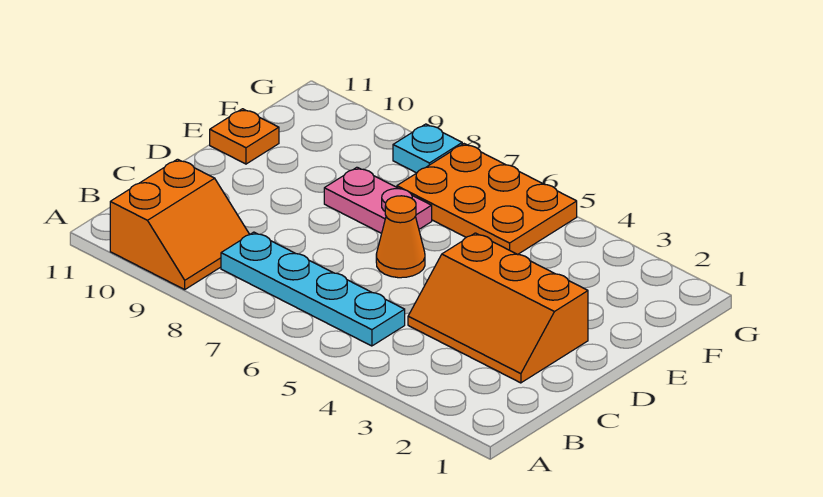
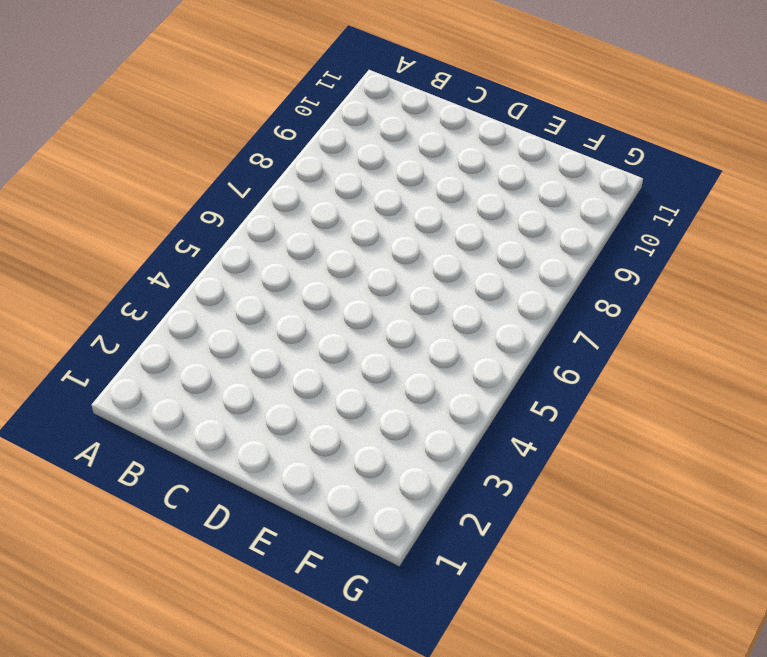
none -> orange slope A9:B10 level 1 top 10
none -> cyan plate B5:B8 level 1

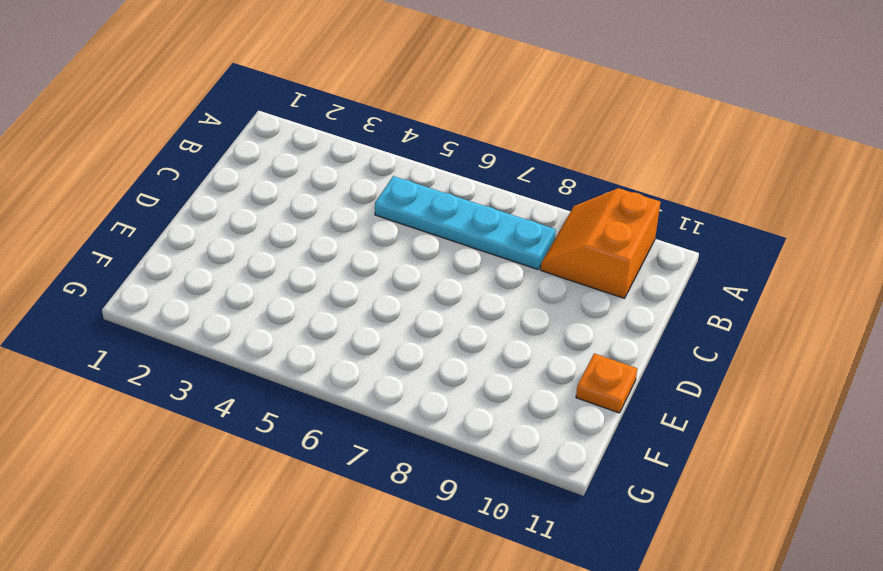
none -> orange slope C2:D4 level 1 top D
none -> orange cone D6 level 1

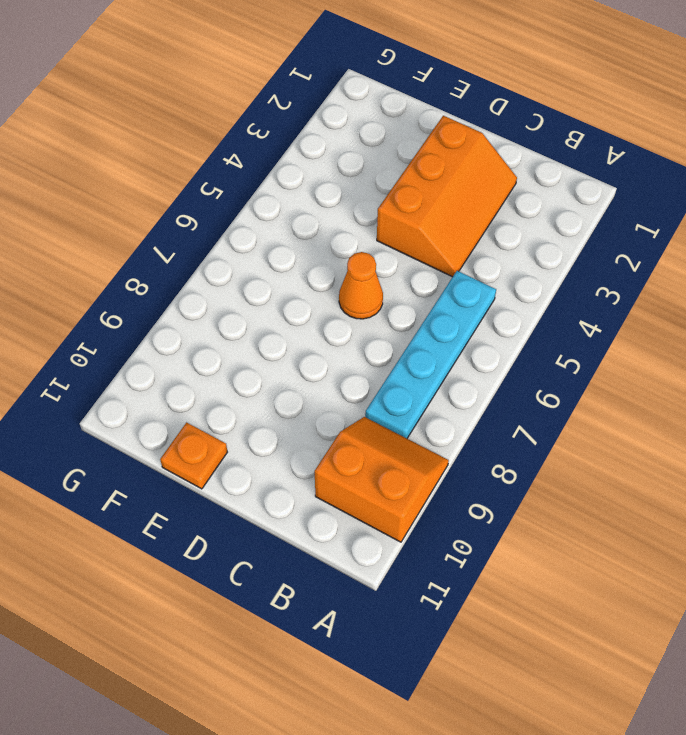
none -> pink plate E7:E8 level 1
none -> orange plate F5:G7 level 1

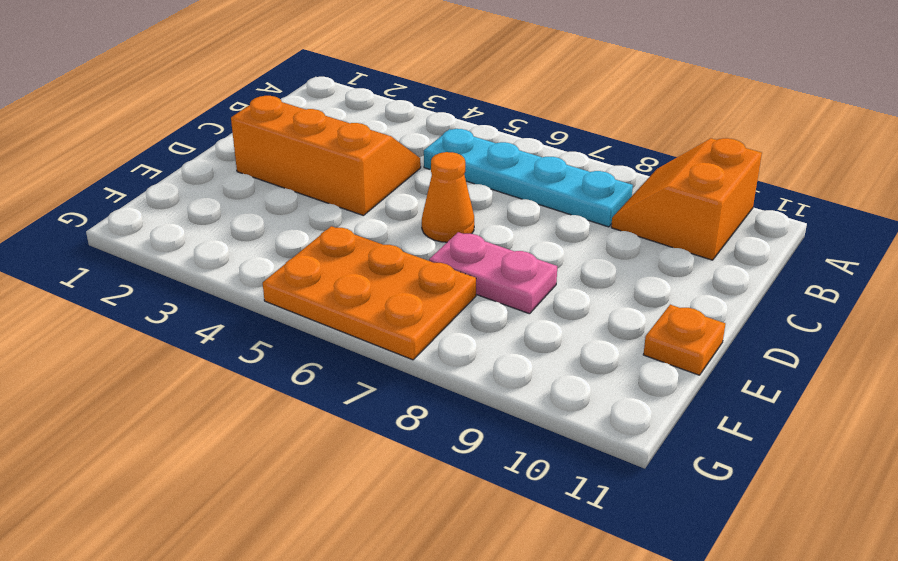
none -> cyan plate G8 level 1

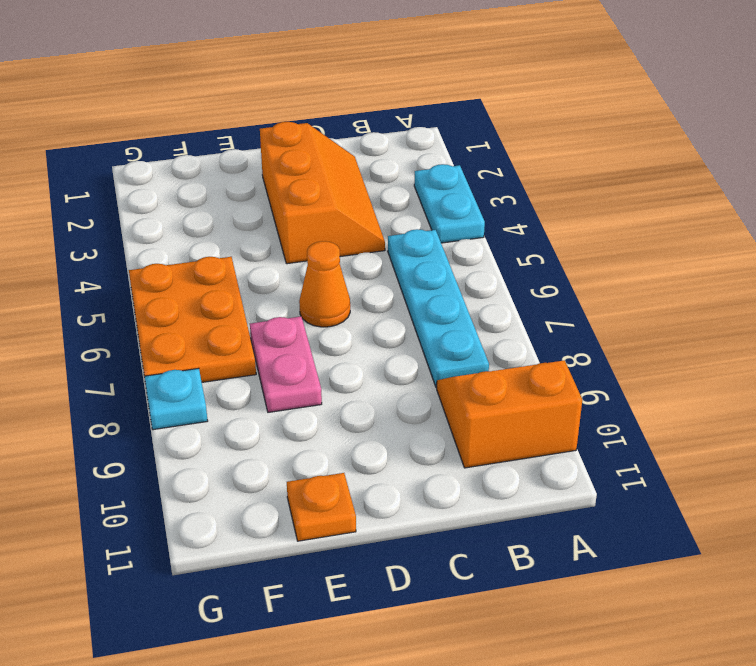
cyan plate A3:A4 level 1 -> none

